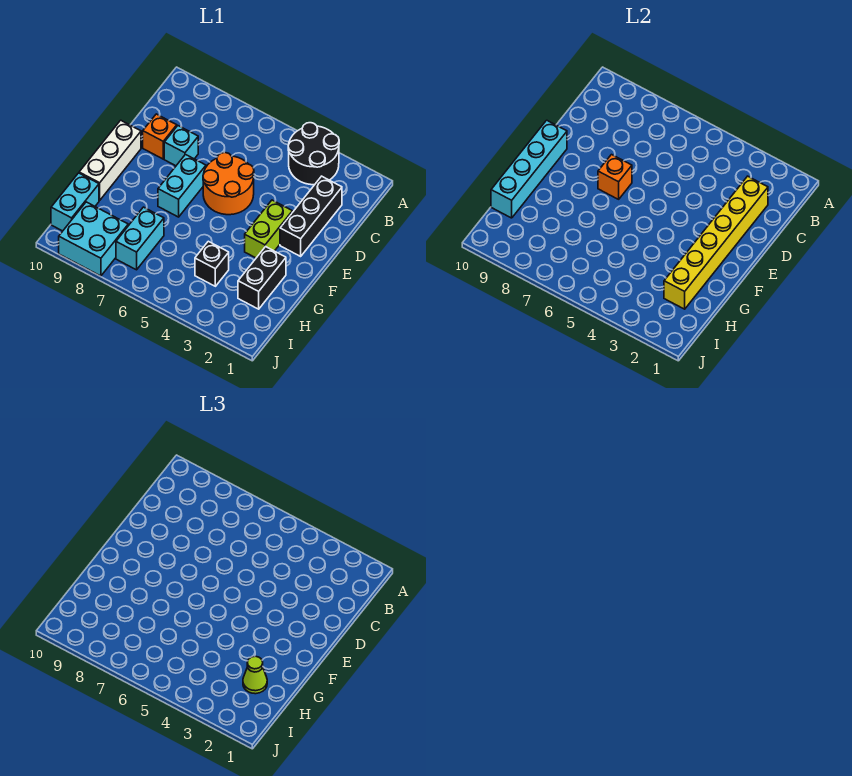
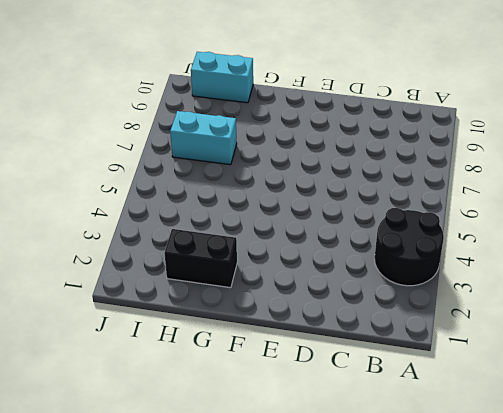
none -> black brick C2:E2 level 1
none -> orange round brick D5:E6 level 1
none -> cyan brick D8 level 1

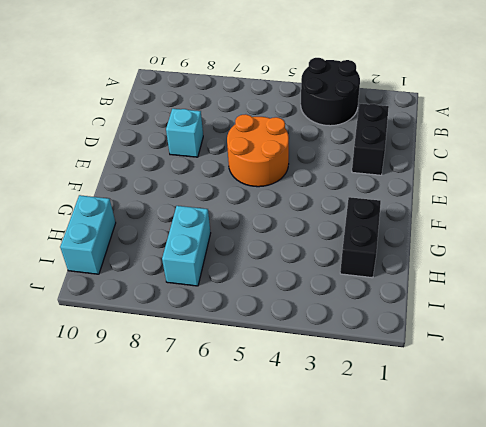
black brick C2:D2 level 1 -> black brick C2:E2 level 1
none -> orange brick D9 level 1
none -> lime brick E3:F3 level 1
none -> cyan brick E7:F7 level 1

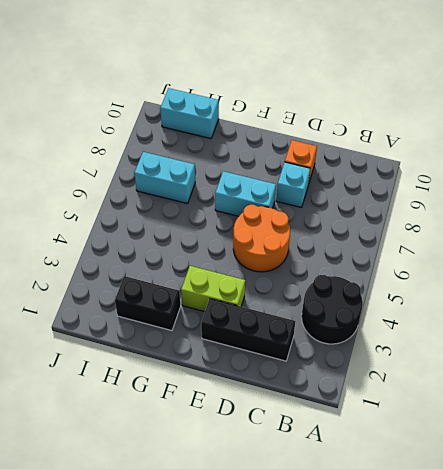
none -> white brick E10:G10 level 1
none -> black brick H4 level 1
none -> cyan brick I8:J9 level 1

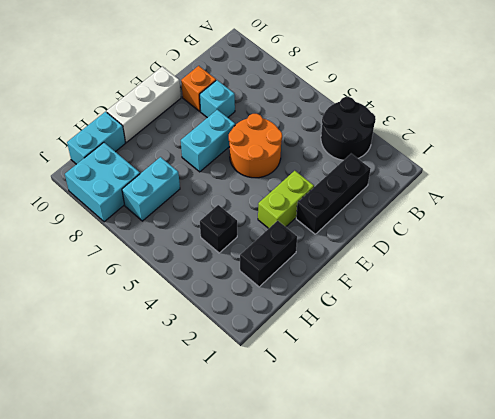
none -> yellow brick C2:H2 level 2
none -> orange brick E7 level 2
none -> cyan brick E10:H10 level 2

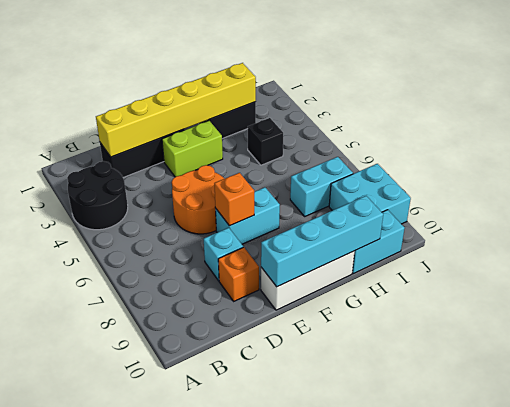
none -> lime cone H2 level 3

